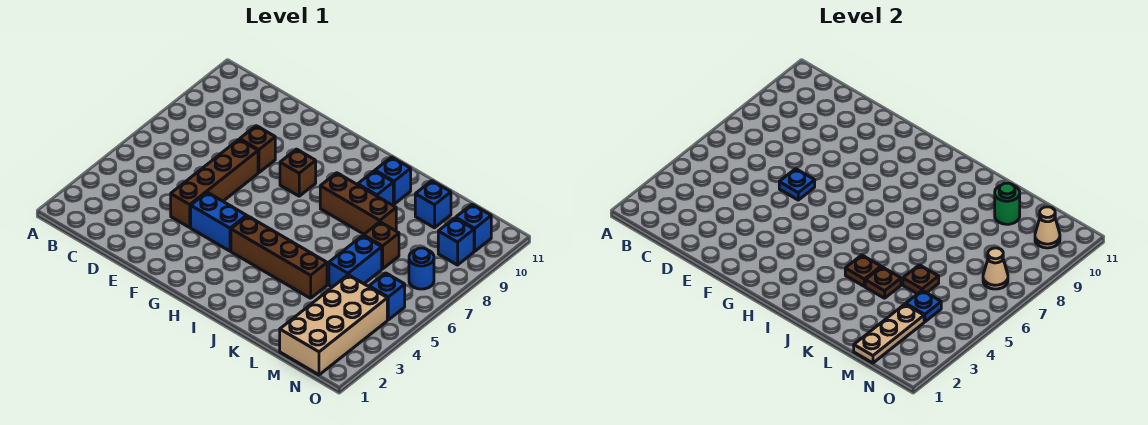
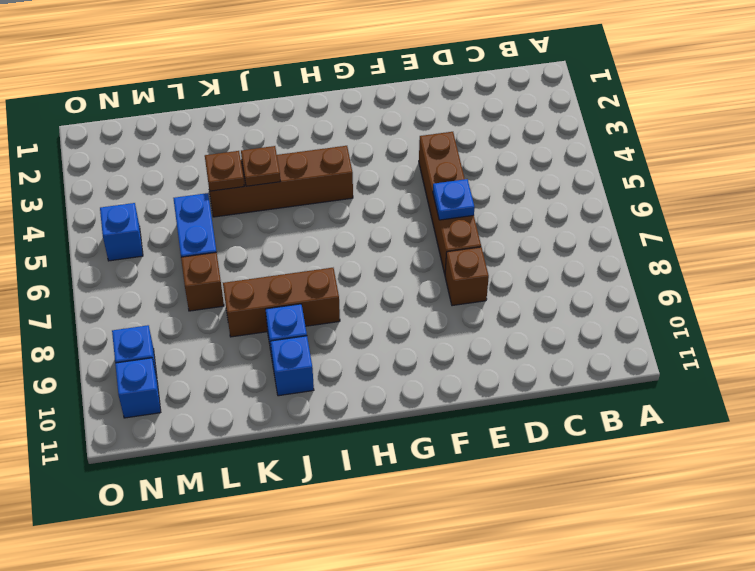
none -> blue brick F4:G4 level 1
none -> brown brick G8 level 1
none -> blue brick L10 level 1

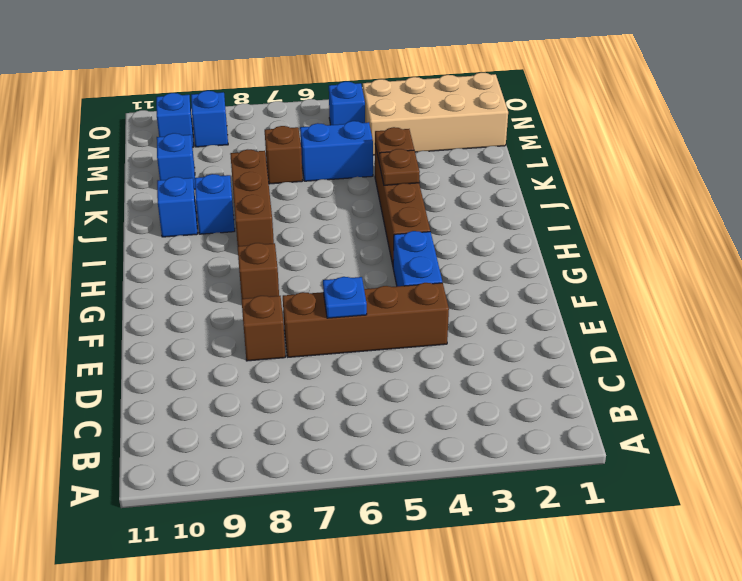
none -> blue round brick N7 level 1
none -> brown plate L5 level 2
none -> green round brick L10 level 2

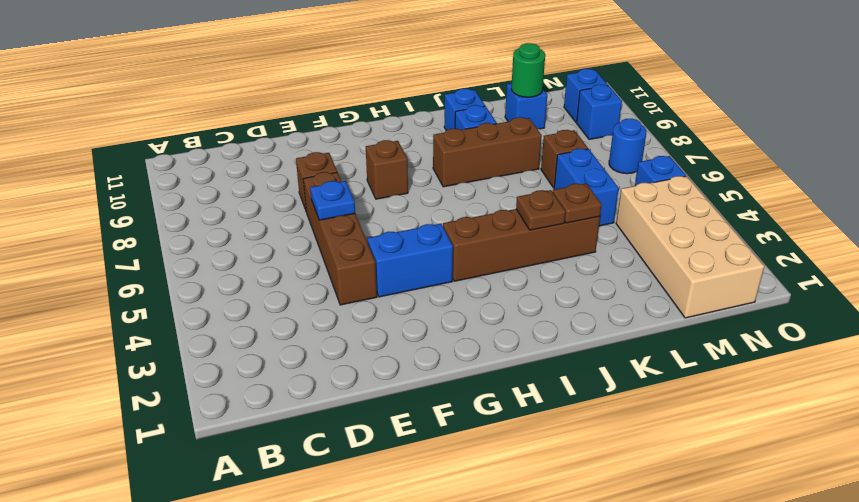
none -> brown plate L5 level 2
none -> tan plate M1:M3 level 2
none -> blue plate M4 level 2

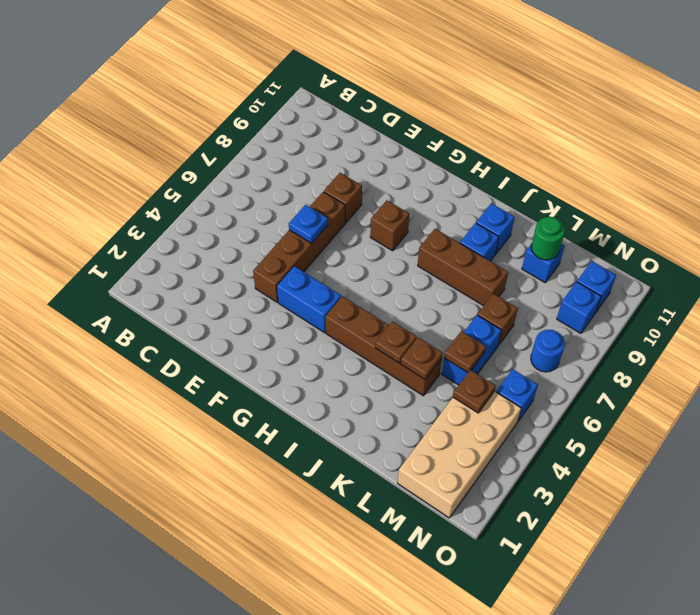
brown plate M4 level 2 -> blue plate M4 level 2
none -> tan plate M1:M3 level 2
none -> tan cone N7 level 2
none -> tan cone N10 level 2

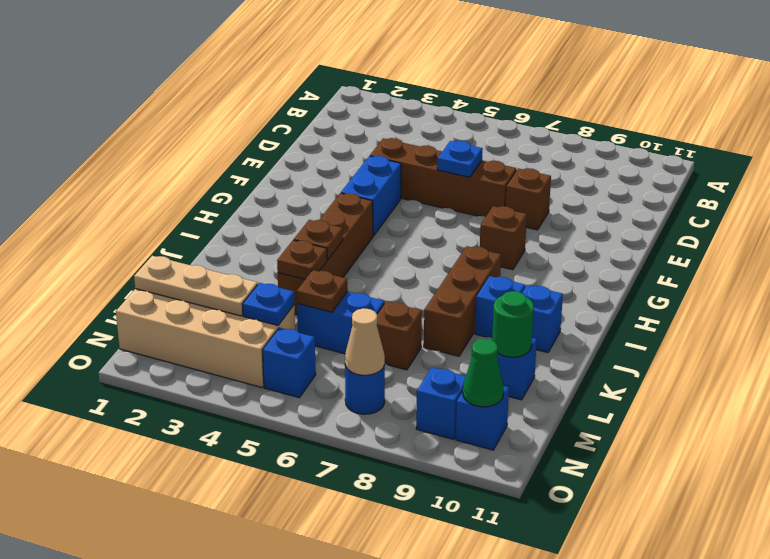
green cone N10 level 2 -> tan cone N10 level 2

